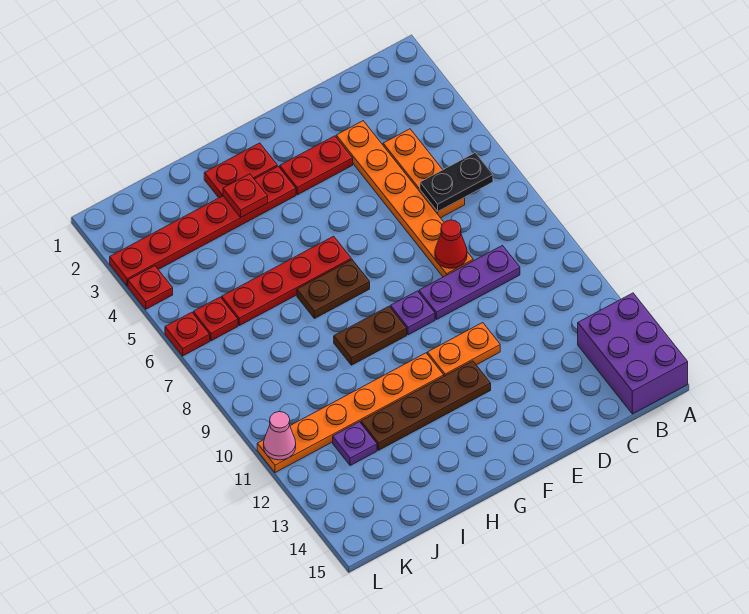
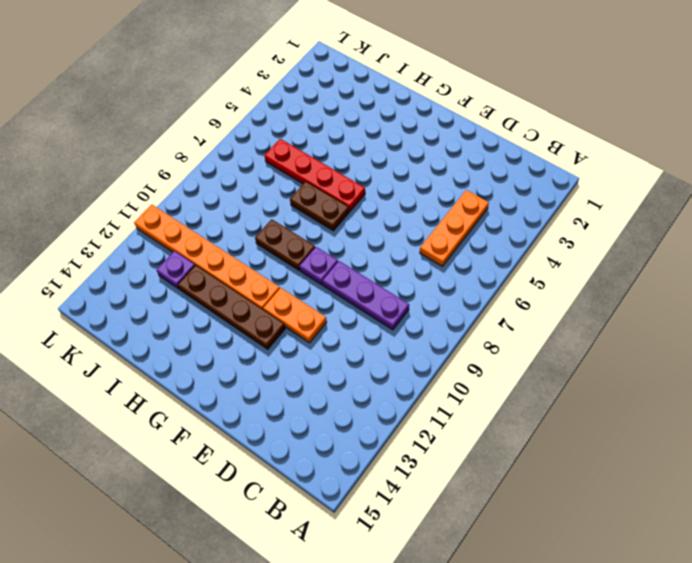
none -> purple brick A13:B15 level 1
none -> orange plate D3:D8 level 1
none -> red plate E3:F3 level 1

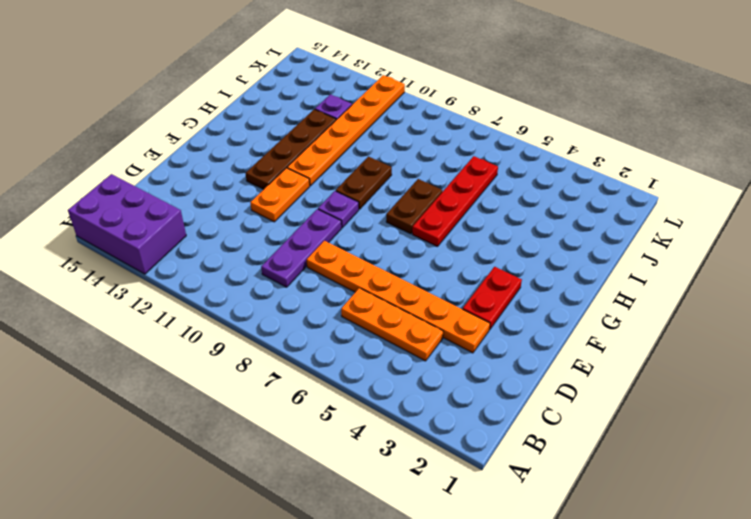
none -> red plate G2:H2 level 1
none -> red plate G3:L3 level 1
none -> red plate K6 level 1

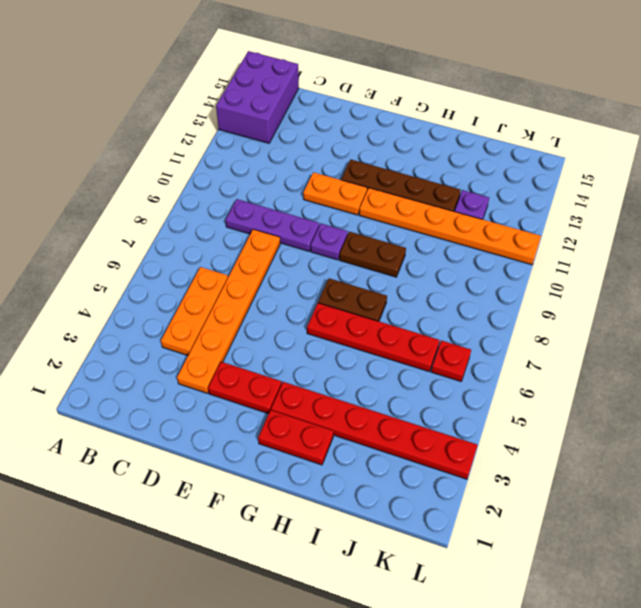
none -> red plate L4 level 1
none -> red plate L6 level 1
none -> black plate B6:C6 level 2

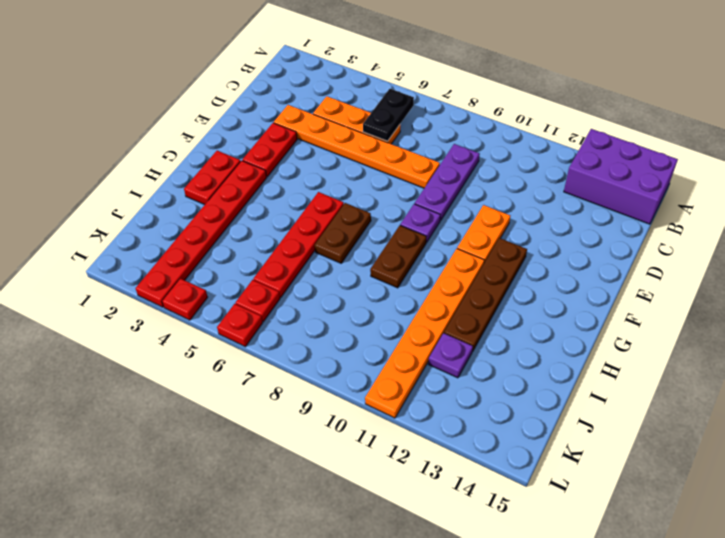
none -> red cone D8 level 2
none -> red plate H3 level 2
none -> pink cone L11 level 2

